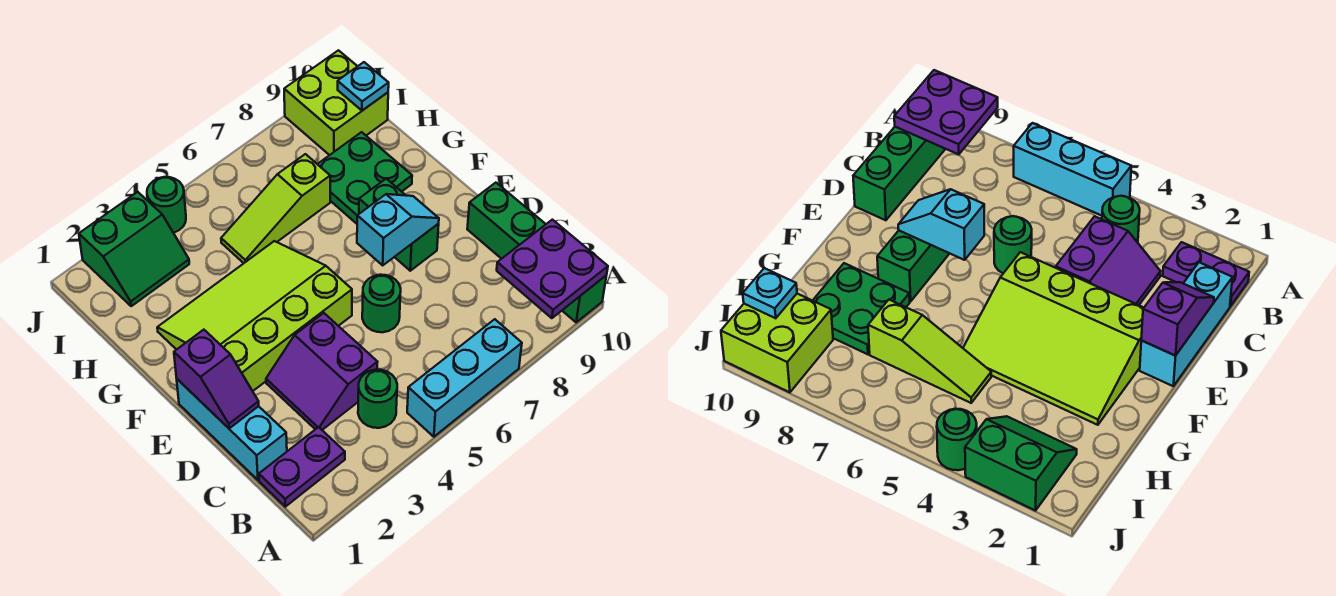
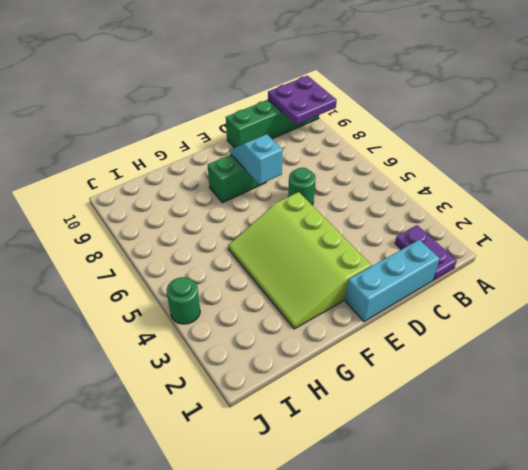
none -> cyan brick A5:A7 level 1
none -> green round brick B4 level 1
none -> purple slope C3:D4 level 1 top 4

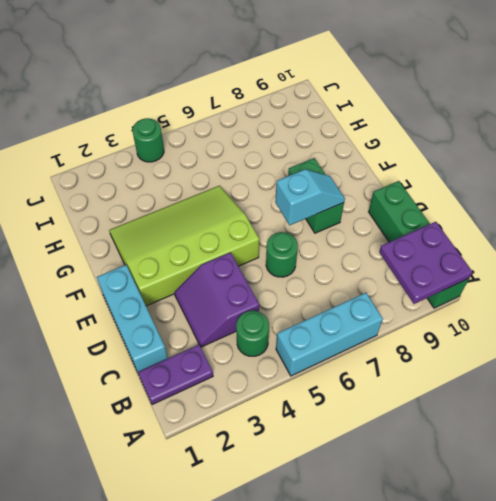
none -> green plate G8:H9 level 1
none -> lime slope H5:H7 level 1 top 7
none -> green slope I2:J3 level 1 top J

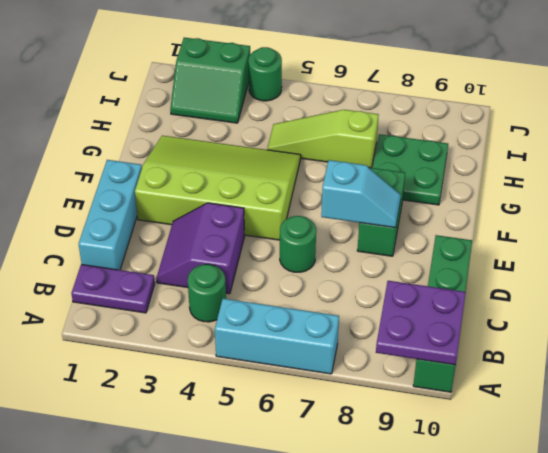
none -> lime brick I9:J10 level 1
none -> purple slope D1:E1 level 2 top E
none -> cyan plate I10 level 2

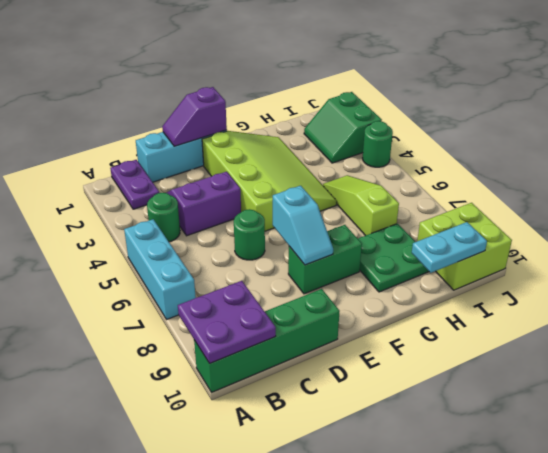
cyan plate H10:I10 level 2 -> cyan plate I10 level 2

